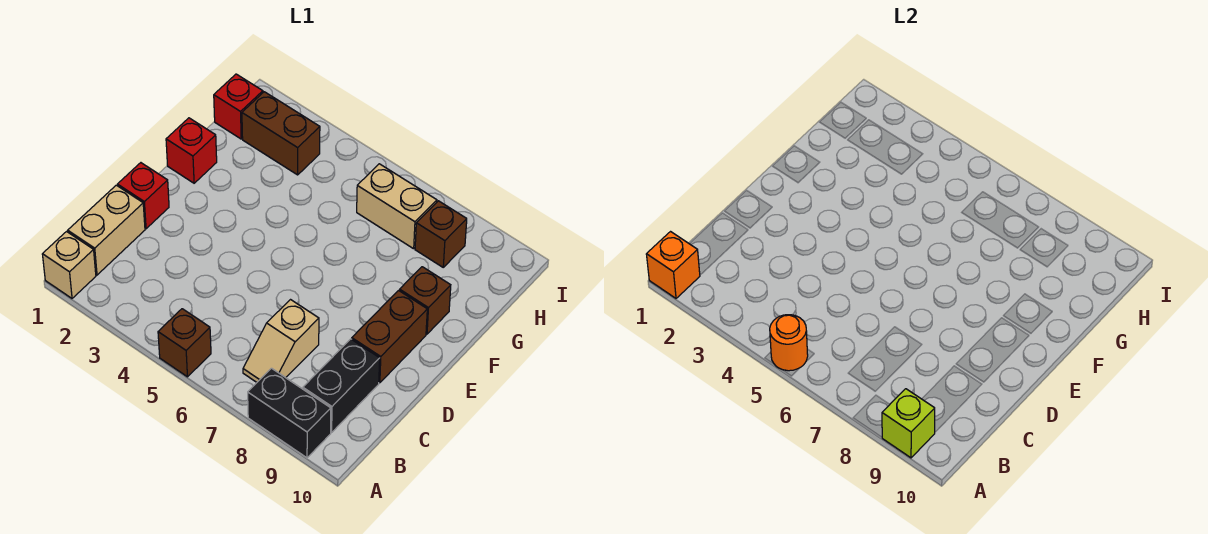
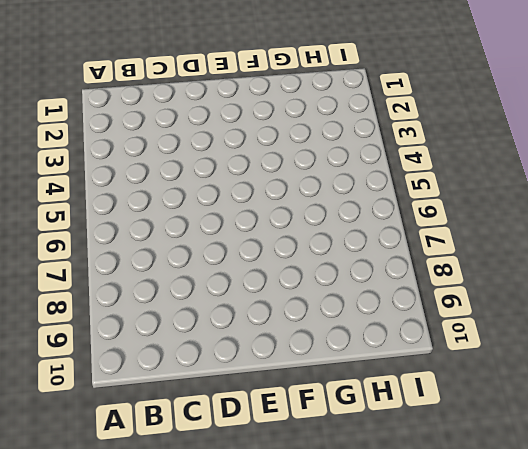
none -> tan brick A1 level 1
none -> brown brick A5 level 1
none -> black brick A8:A9 level 1

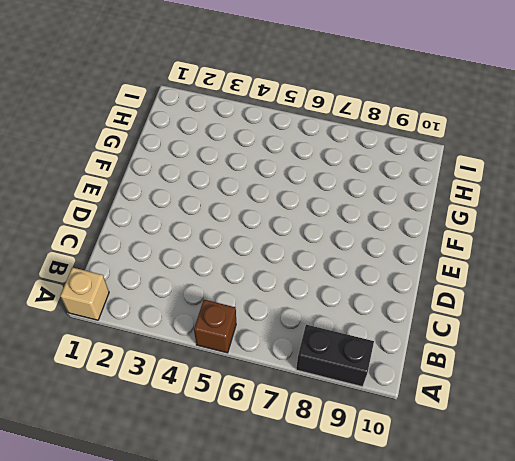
none -> tan brick B1:C1 level 1
none -> tan slope B7:C7 level 1 top C
none -> black brick B9:C9 level 1

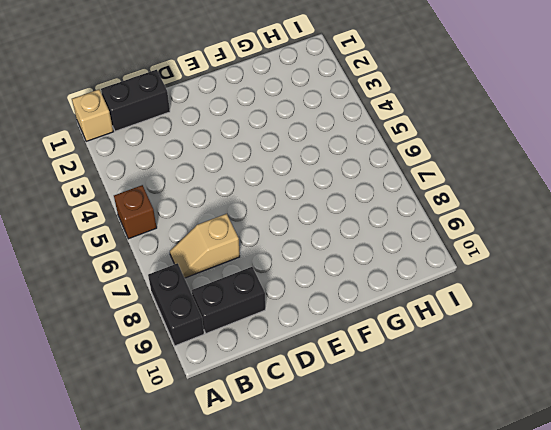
black brick B1:C1 level 1 -> tan brick B1:C1 level 1
none -> red brick D1 level 1
none -> brown brick D9:E9 level 1
none -> red brick F1 level 1

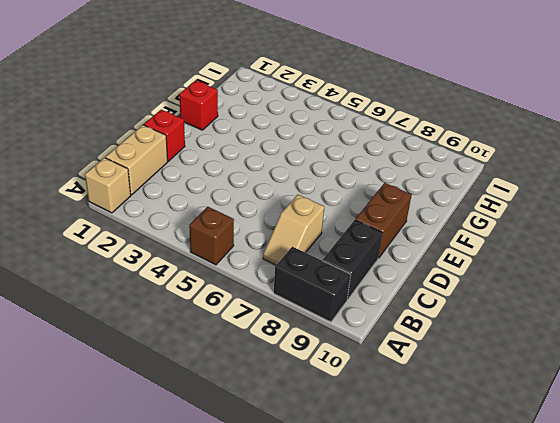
none -> brown brick F9 level 1
none -> red brick H1 level 1
none -> brown brick H2:H3 level 1

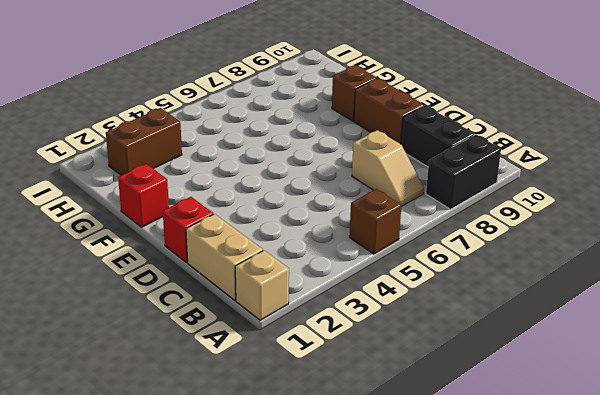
none -> red brick H1 level 1
none -> tan brick H6:H7 level 1
none -> brown brick H8 level 1

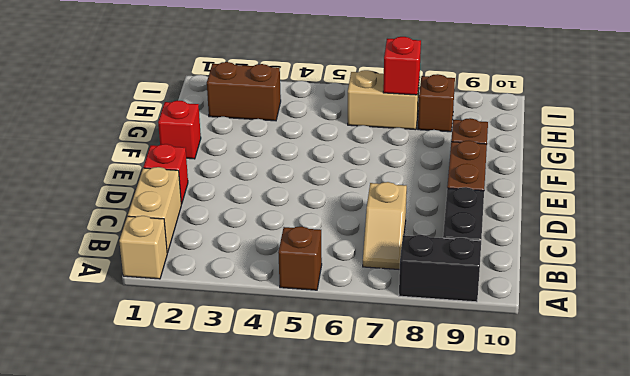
red brick H7 level 2 -> red brick H1 level 1
none -> orange brick A1 level 2
none -> orange round brick A5 level 2
none -> lime brick A9 level 2

